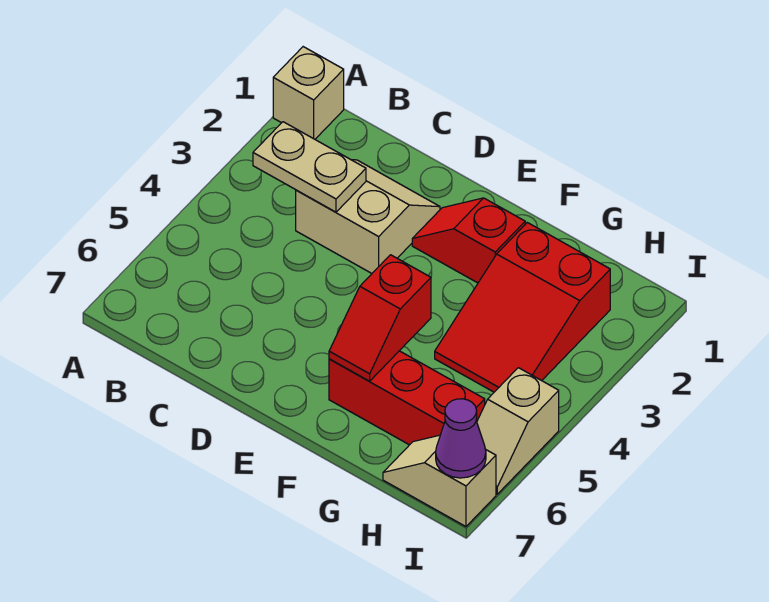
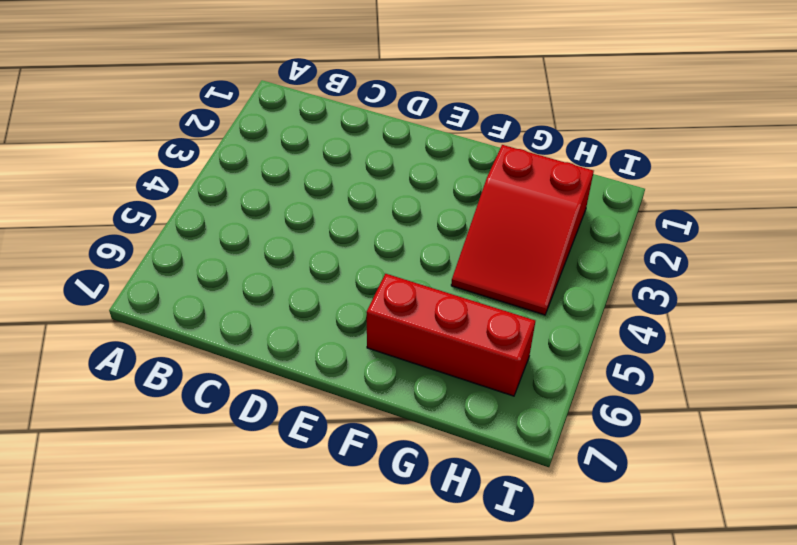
none -> tan brick A1 level 1
none -> tan slope C2:D3 level 1 top 3

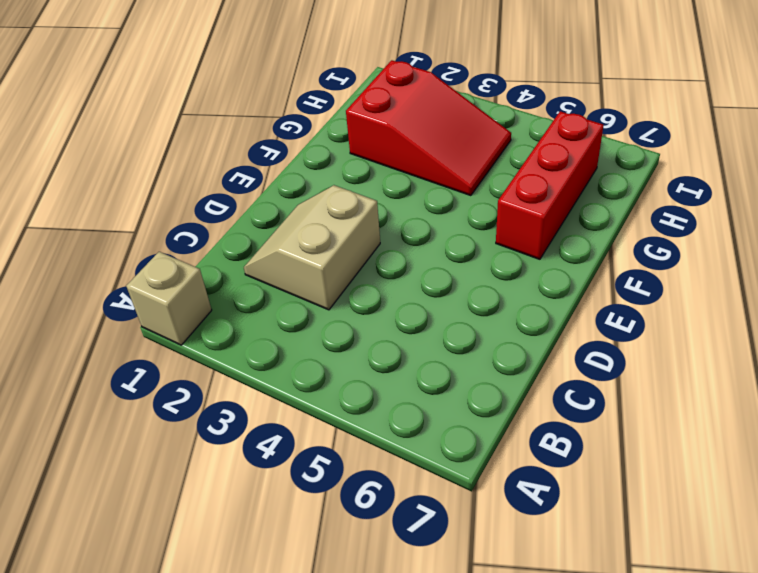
none -> red slope E2:F2 level 1 top F
none -> tan slope H7:I7 level 1 top I

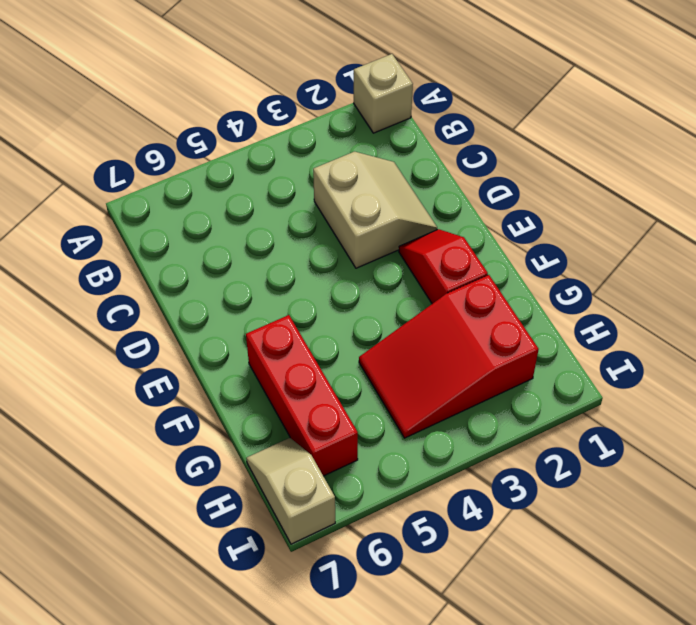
none -> tan slope I5:I6 level 1 top 5
none -> tan plate B3:C3 level 2

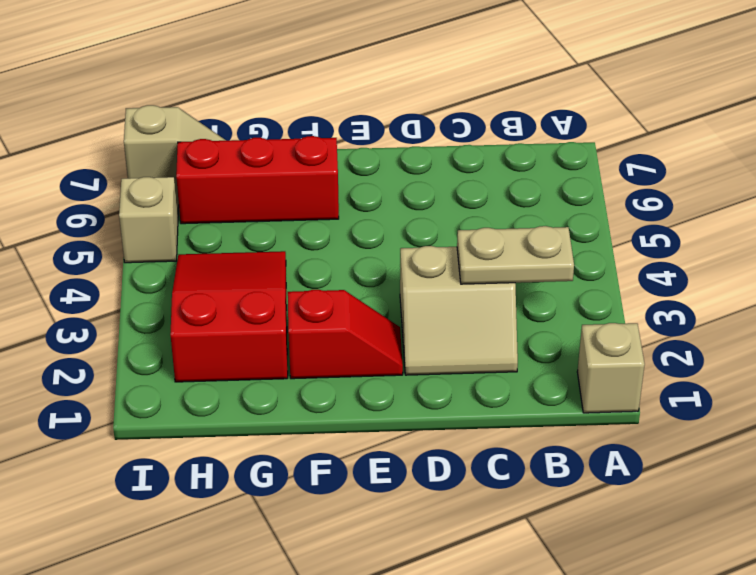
none -> red slope F5:F6 level 2 top 5
none -> purple cone I7 level 2

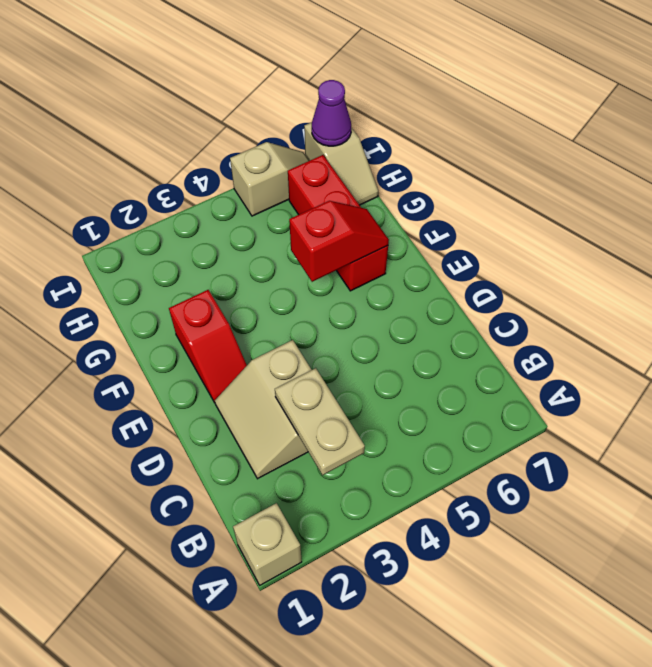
none -> red slope G2:H4 level 1 top 2

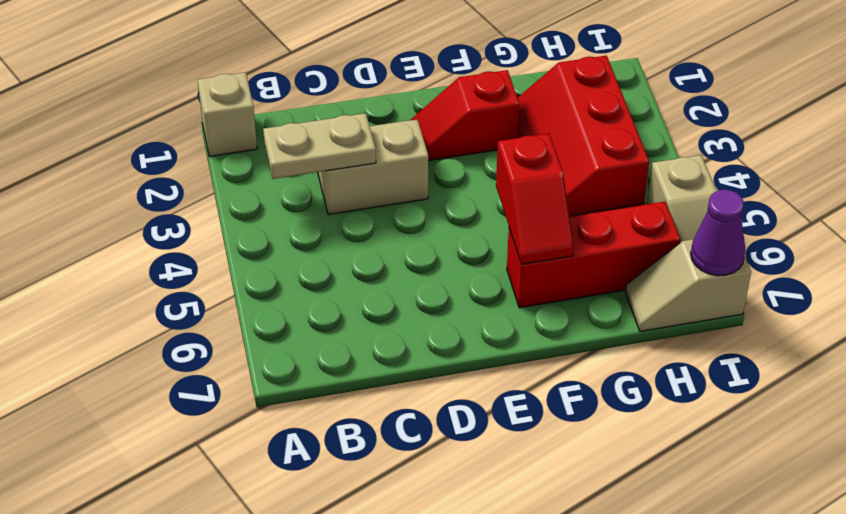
red slope G2:H4 level 1 top H -> red slope G2:H4 level 1 top 2

